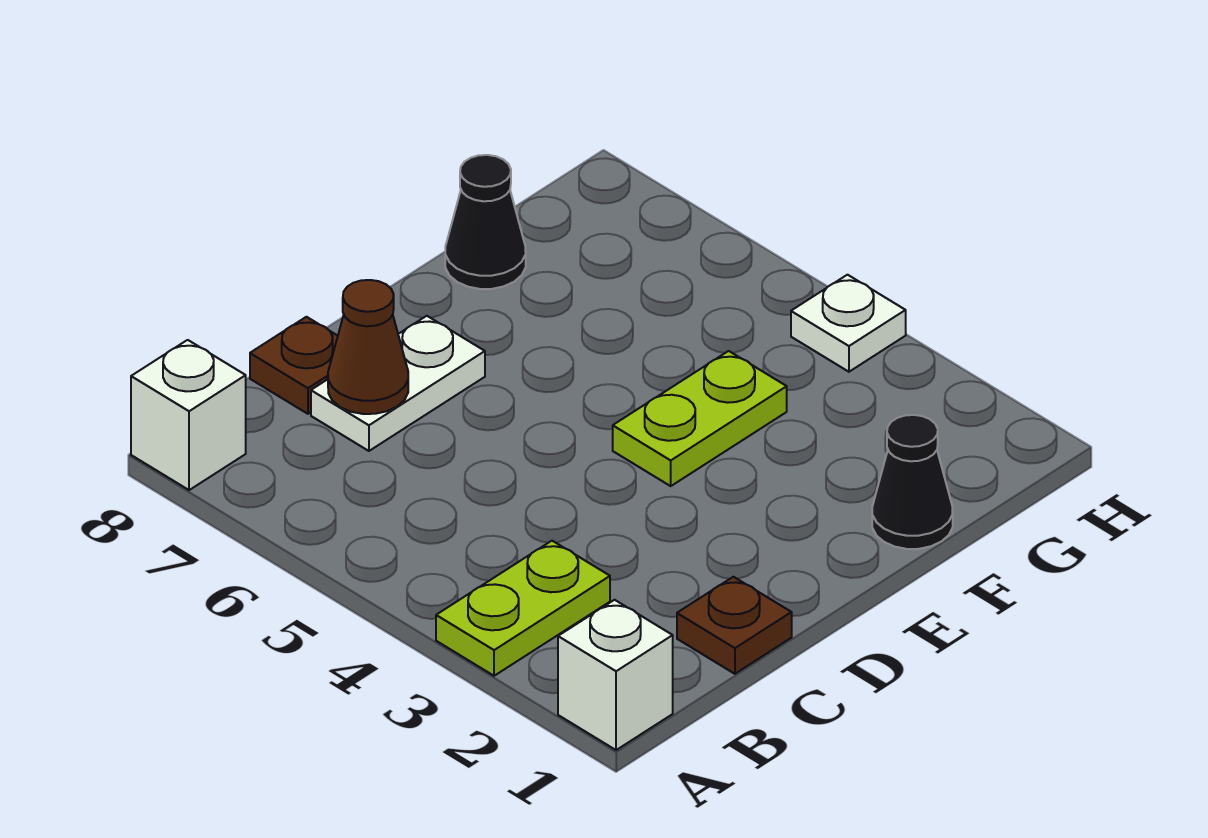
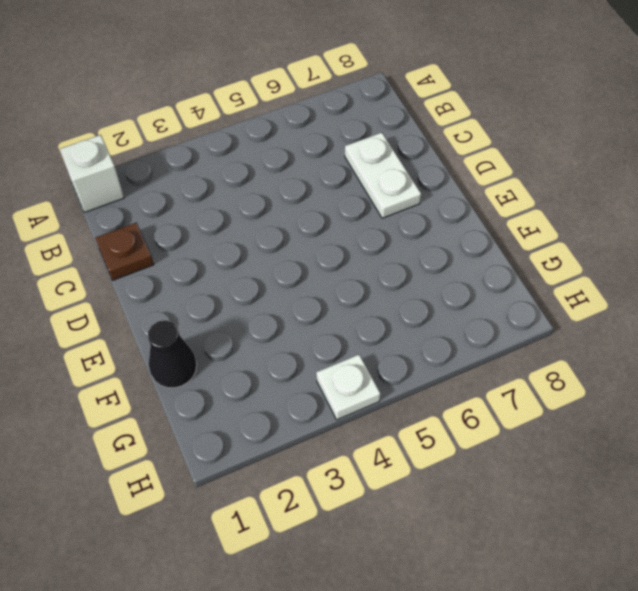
none -> lime plate A3:B3 level 1
none -> white brick A8 level 1

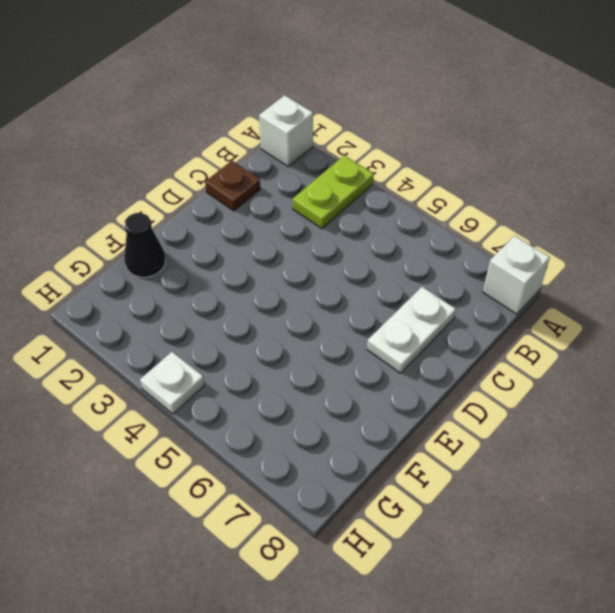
none -> brown plate C8 level 1
none -> lime plate E4:F4 level 1

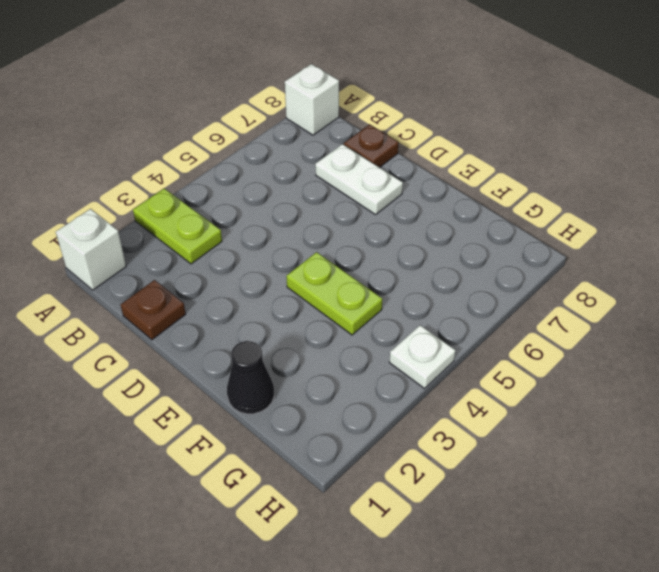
none -> black cone F8 level 1
none -> brown cone C7 level 2

